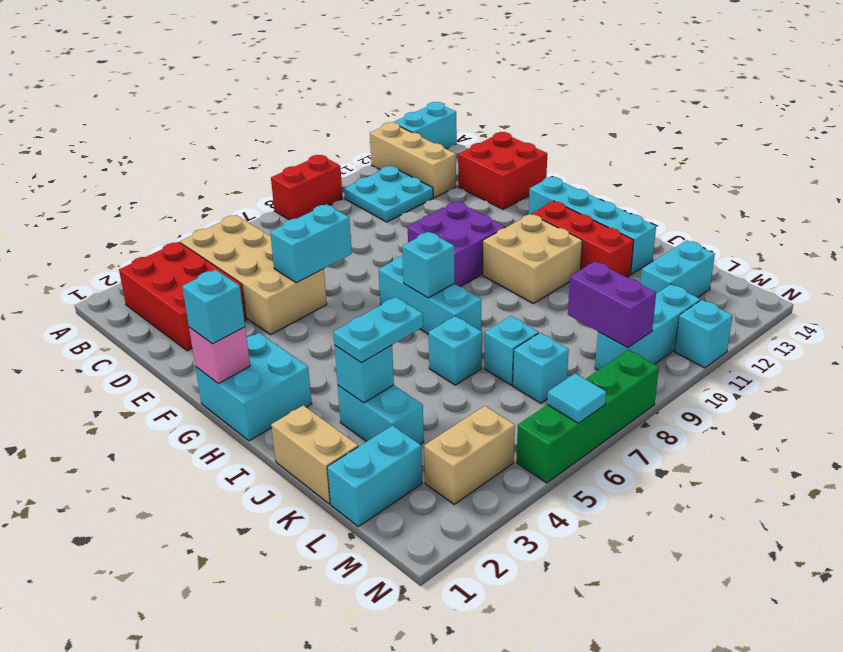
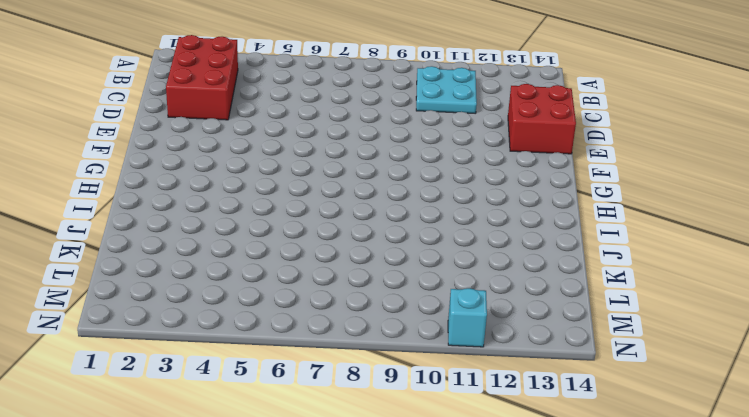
none -> red brick A8:A9 level 1
none -> tan brick A12:C12 level 1
none -> cyan brick A13:A14 level 1
none -> tan brick B4:E5 level 1

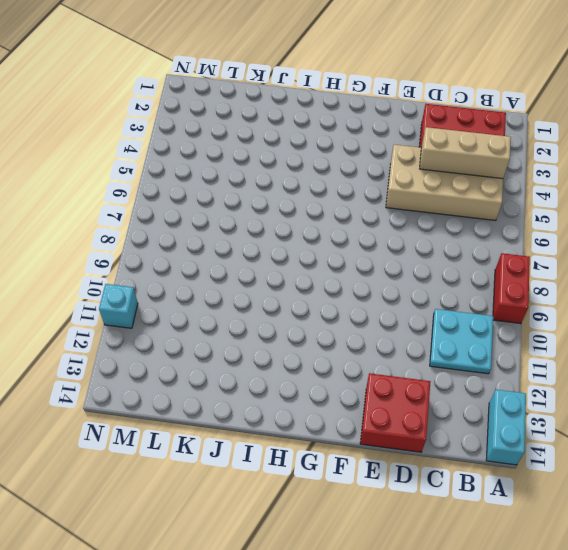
tan brick B4:D4 level 2 -> tan brick A12:C12 level 1
none -> purple brick F9:G10 level 1
none -> cyan brick G1:H2 level 1
none -> cyan brick G7:I7 level 1
none -> cyan brick G13:J13 level 1

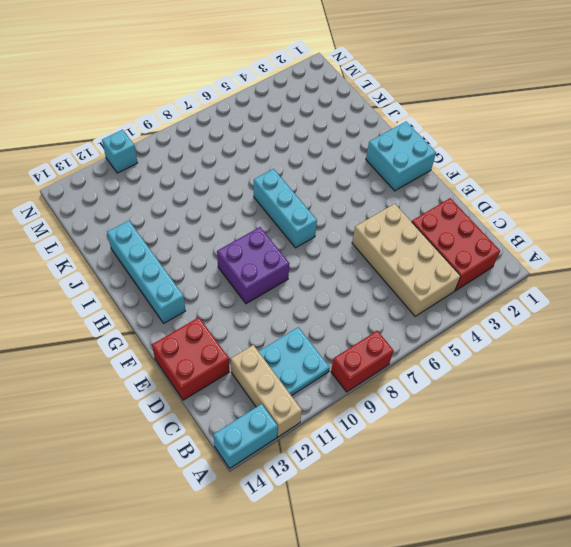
none -> tan brick H10:I11 level 1
none -> red brick H12:J12 level 1
none -> tan brick J1:K1 level 1
none -> cyan brick J3:K3 level 1

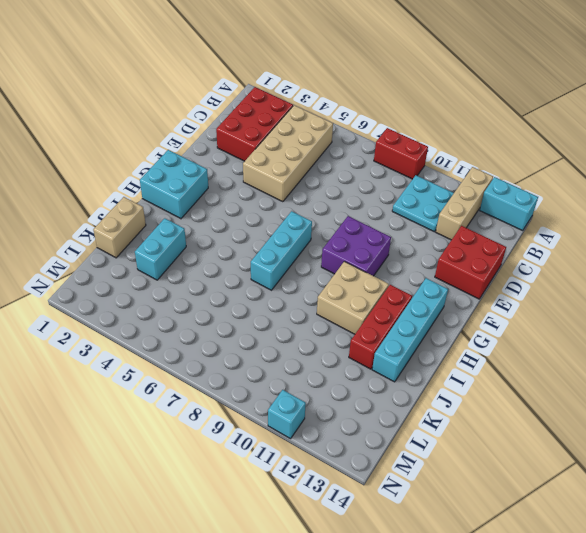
none -> cyan brick J6 level 1
none -> cyan brick K7 level 1
none -> cyan brick L1:L2 level 1
none -> cyan brick L7 level 1

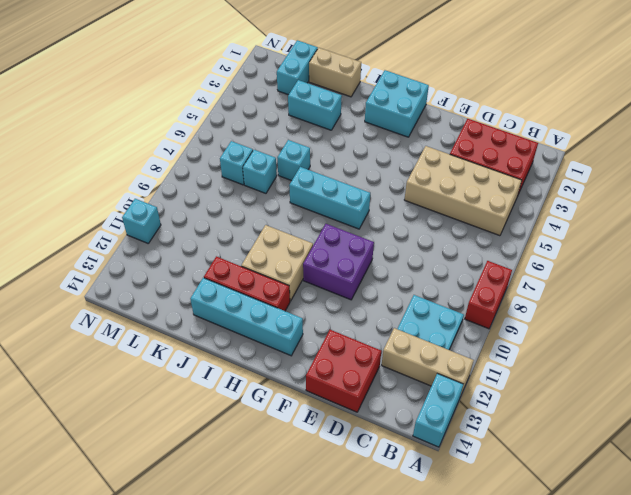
none -> cyan brick L12:L13 level 1
none -> tan brick M3:M4 level 1
none -> cyan brick M9:M11 level 1
none -> green brick N5:N8 level 1

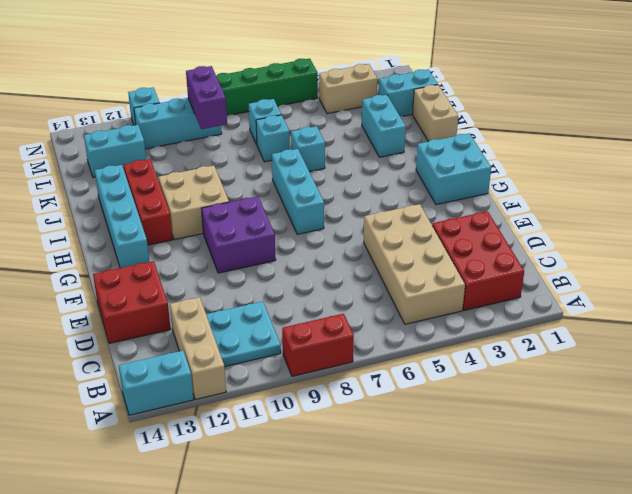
none -> cyan brick E5:E6 level 2
none -> pink brick G1 level 2
none -> cyan brick H7 level 2
none -> cyan brick J3 level 2

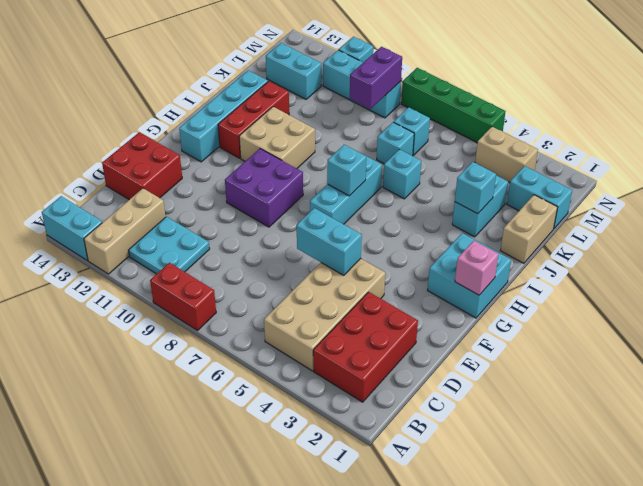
none -> cyan tile N6 level 2
none -> cyan brick G1 level 3
none -> cyan plate J3:J4 level 3

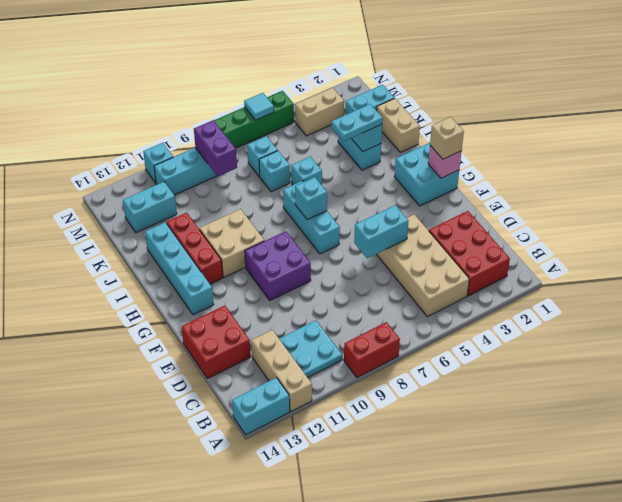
tan brick G1 level 3 -> cyan brick G1 level 3

